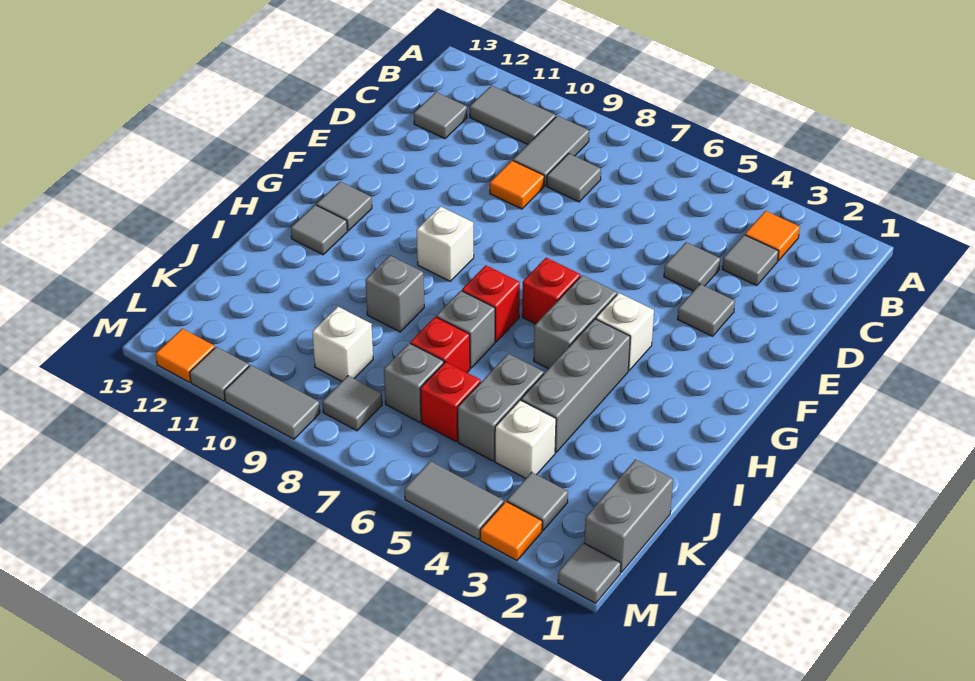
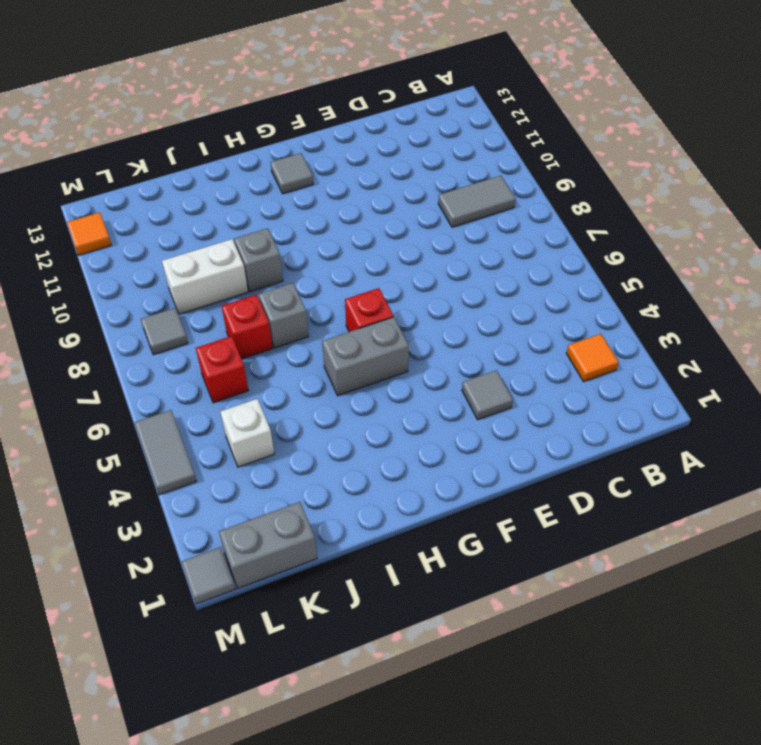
white brick J9:K9 level 1 -> white brick K9 level 1
none -> grey tile B10:B11 level 1
none -> grey tile C3 level 1
none -> grey tile C8 level 1
none -> grey tile C12 level 1

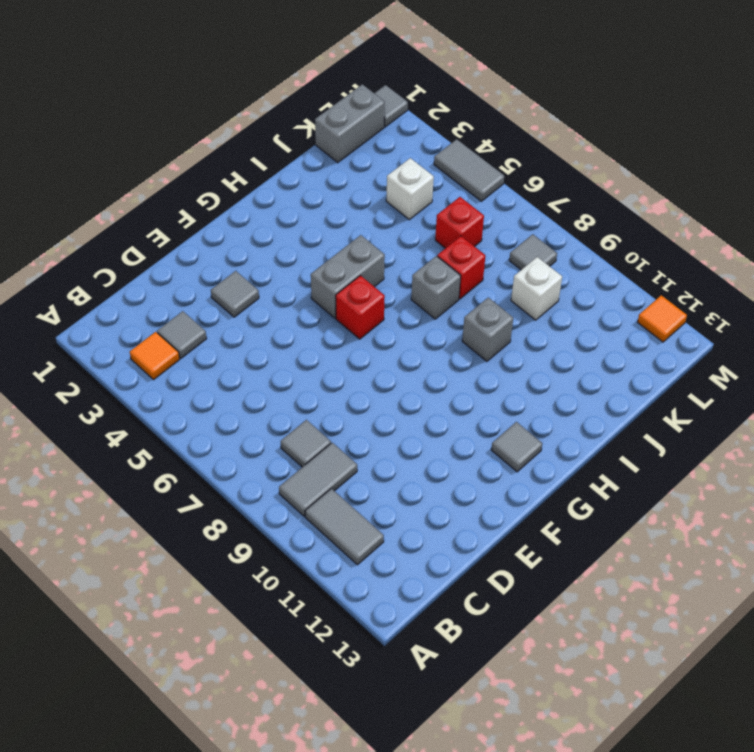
none -> grey tile C12 level 1
none -> grey tile D4 level 1
none -> orange tile D9 level 1
none -> white brick G4 level 1

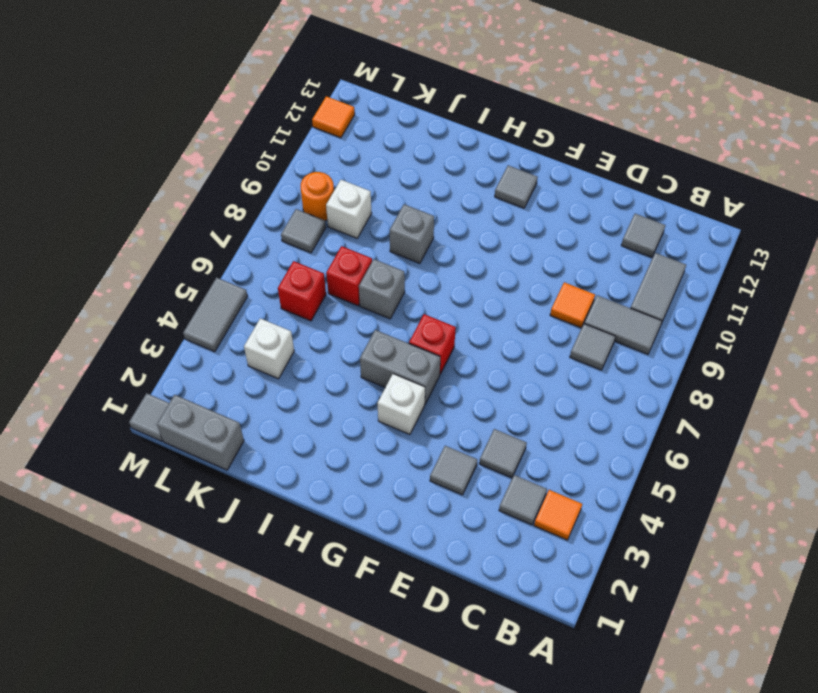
orange round brick L9 level 1 -> none
none -> white brick G9 level 1
none -> grey brick H4:J4 level 1
none -> red brick H7 level 1
none -> grey tile H12 level 1

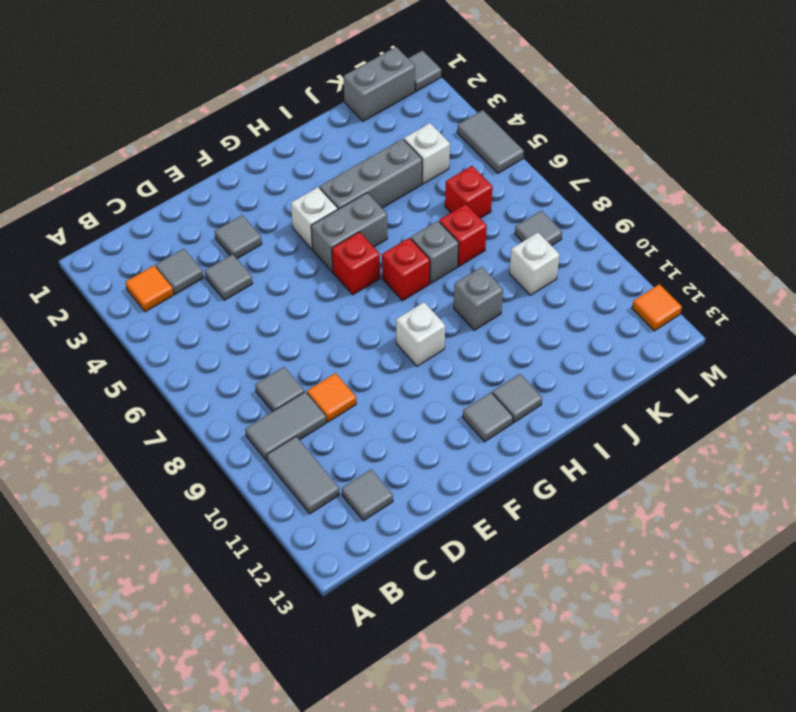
none -> grey brick J5:K5 level 1
none -> grey brick K7 level 1
none -> grey tile L3 level 1
none -> orange tile M3 level 1

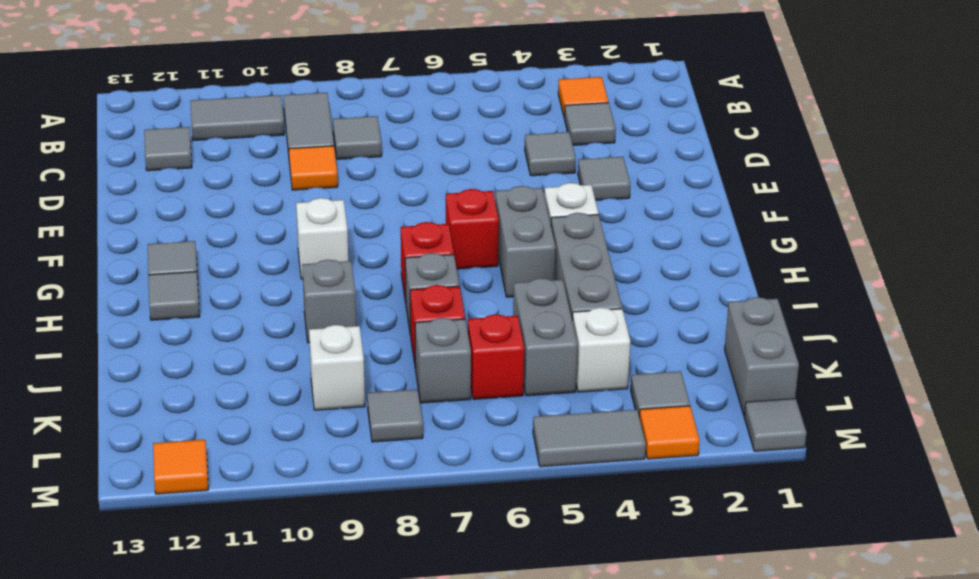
none -> grey tile M9:M10 level 1
none -> grey tile M11 level 1

